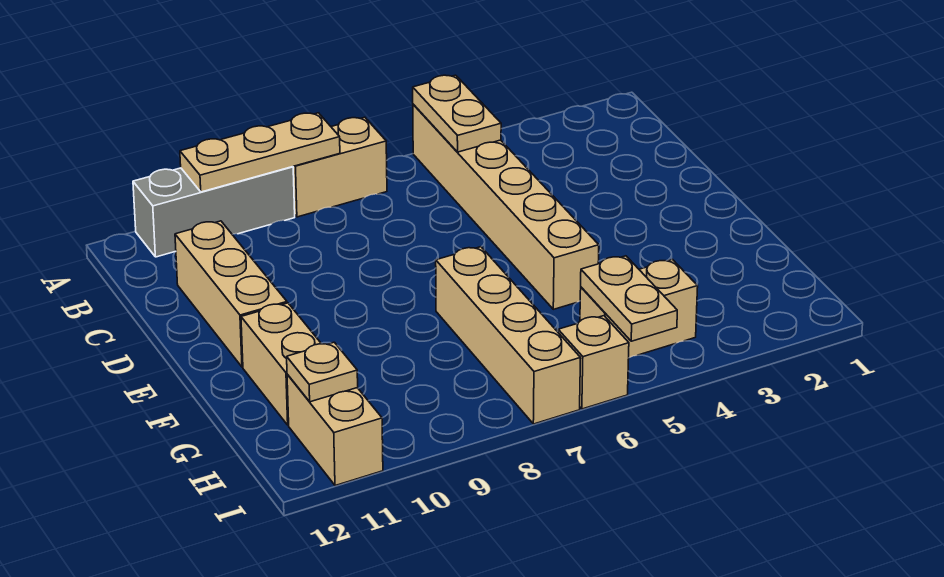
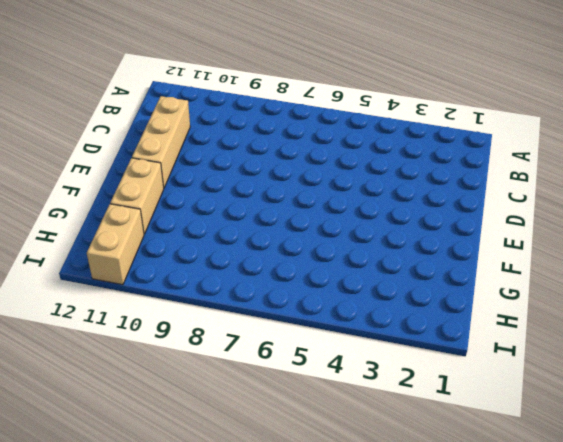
none -> tan brick A5:F5 level 1
none -> tan brick A7:A8 level 1
none -> grey brick A9:A11 level 1

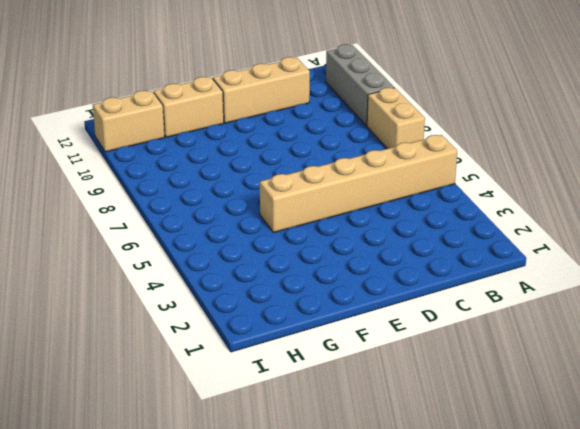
none -> tan brick F7:I7 level 1
none -> tan brick H4:H5 level 1
none -> tan brick I6 level 1

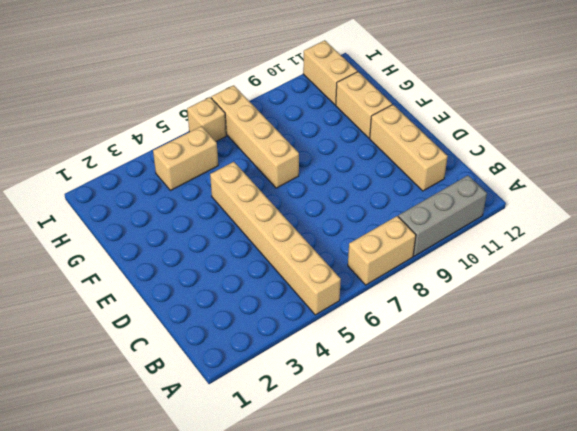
none -> tan plate A5:B5 level 2
none -> tan plate A8:A10 level 2
none -> tan plate H5:I5 level 2

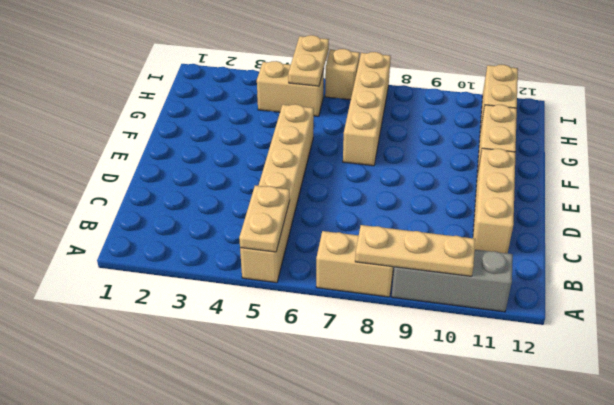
none -> tan plate H11 level 2

